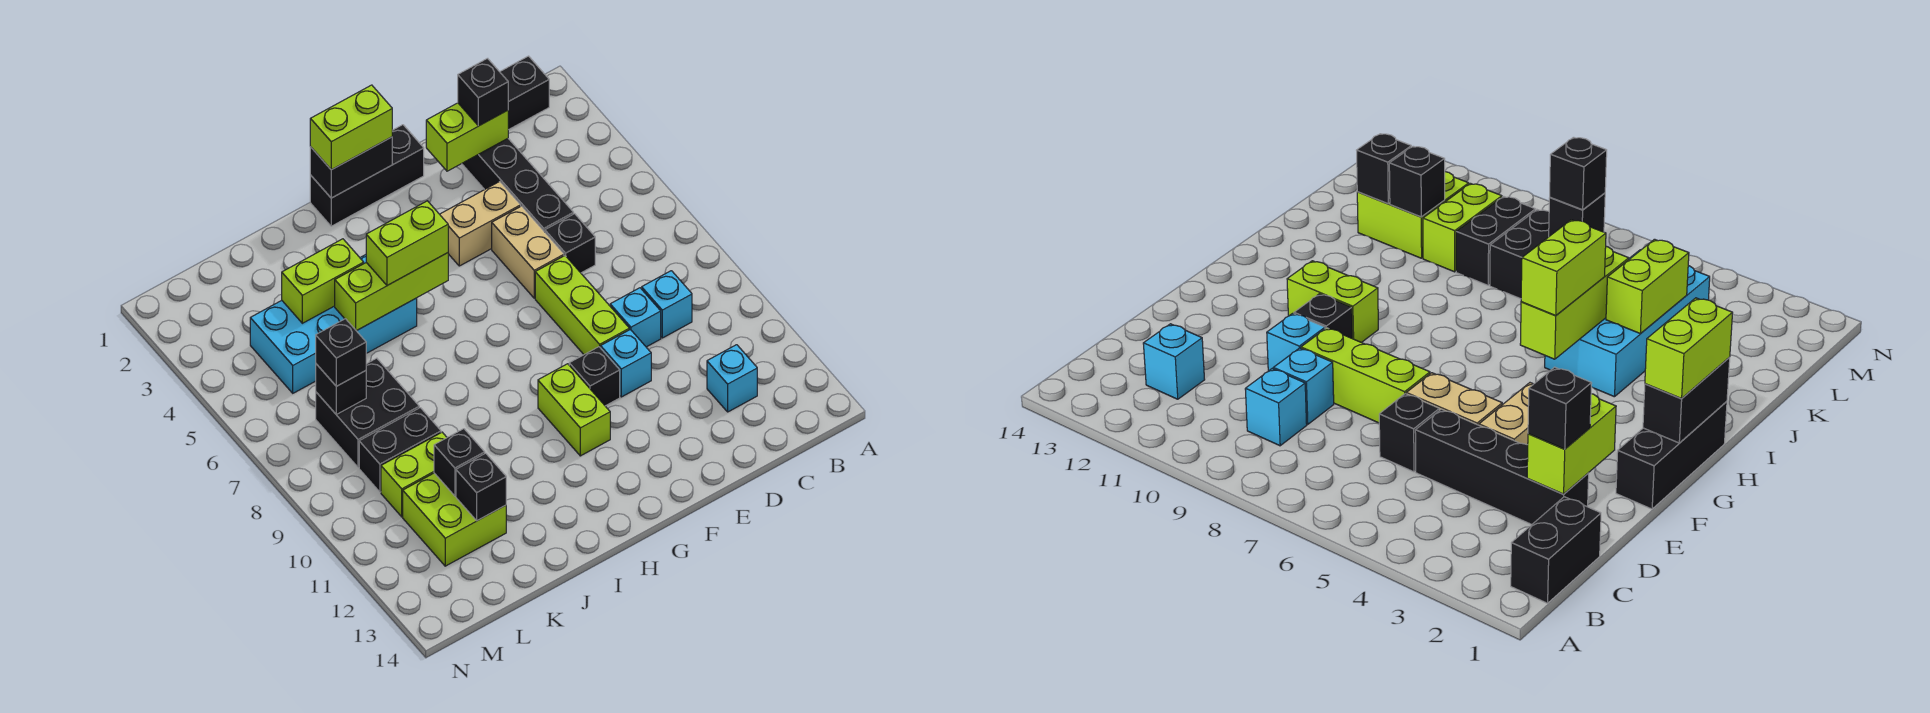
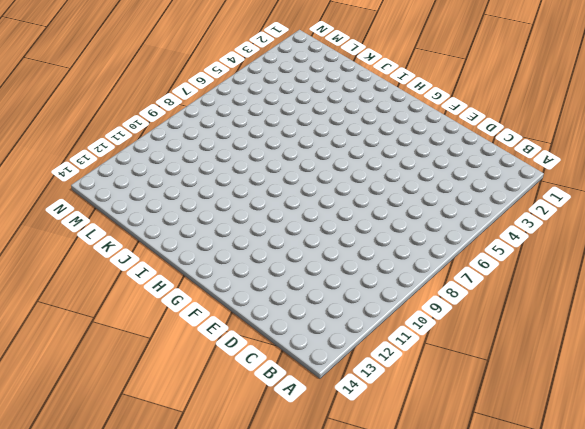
none -> black brick B1:C1 level 1
none -> cyan brick C9 level 1
none -> cyan brick C12 level 1

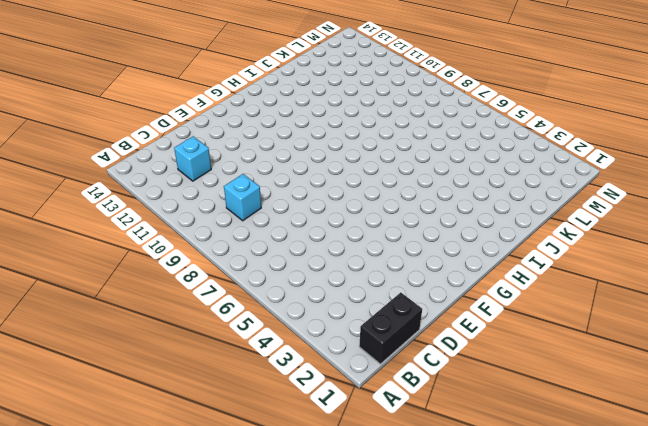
none -> black brick D2:D5 level 1
none -> black brick D6 level 1
none -> cyan brick D9 level 1

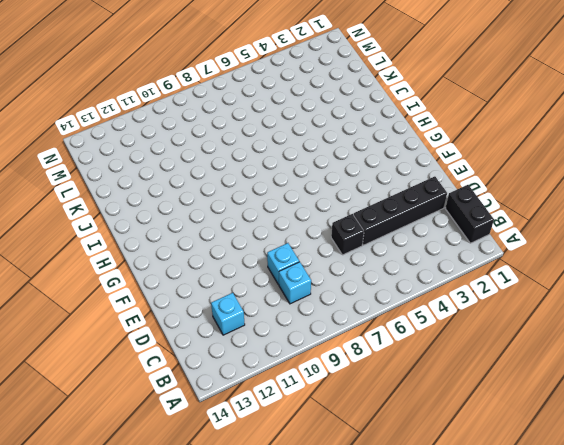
none -> tan brick E4:F4 level 1
none -> tan brick E5:E6 level 1
none -> lime brick E7:E9 level 1

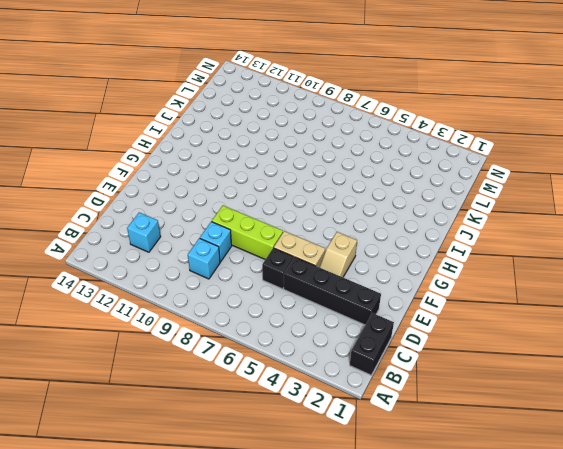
tan slope E4:F4 level 1 top F -> tan brick E4:F4 level 1
none -> cyan brick E10 level 1
none -> black brick F1:H1 level 1
none -> black brick F10 level 1

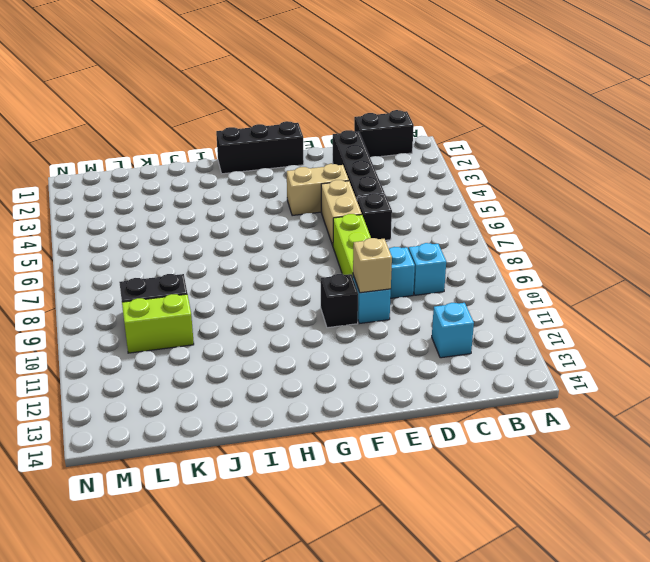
tan brick E10 level 2 -> none
none -> lime brick G10:G11 level 1
none -> cyan brick I4:L5 level 1
none -> black brick K7:L8 level 1

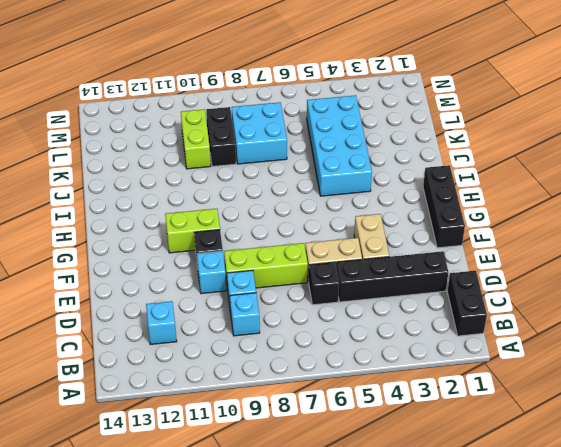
cyan brick K7:L8 level 1 -> black brick K7:L8 level 1
none -> lime brick K11:L12 level 1
none -> lime brick D2:E2 level 2
none -> black brick G1:H1 level 2

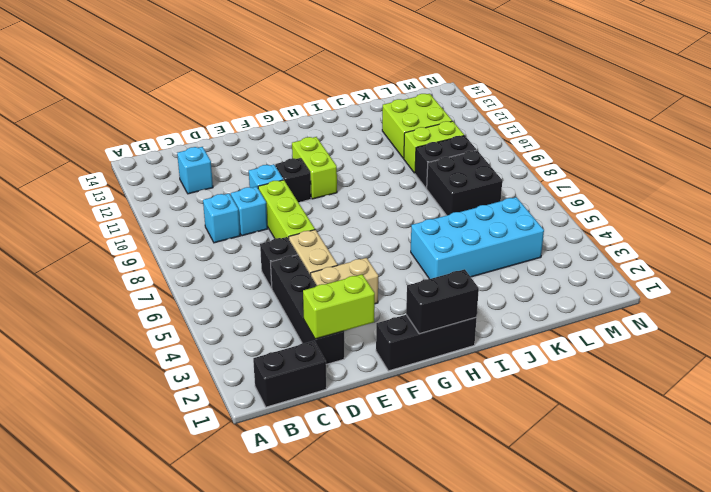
none -> lime brick H5:J5 level 2
none -> lime brick J4:K4 level 2
none -> black brick K11 level 2

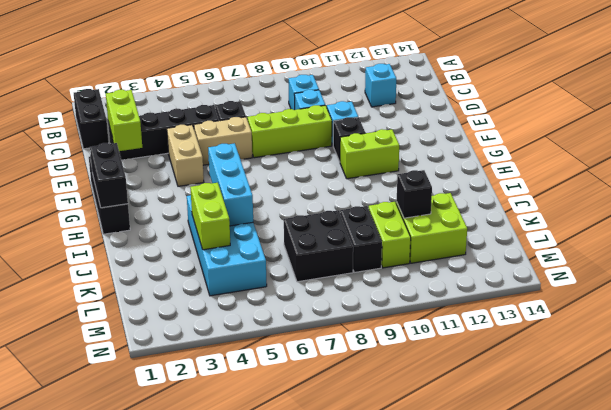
cyan brick H5:J5 level 2 -> lime brick H5:J5 level 2
none -> black brick K12 level 2
none -> black brick L7 level 2
none -> black brick D2 level 3

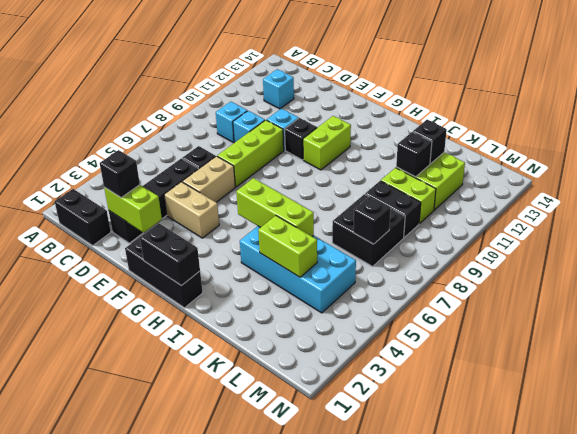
none -> lime brick G1:H1 level 3
none -> lime brick H5:I5 level 3
none -> black brick L7 level 3

